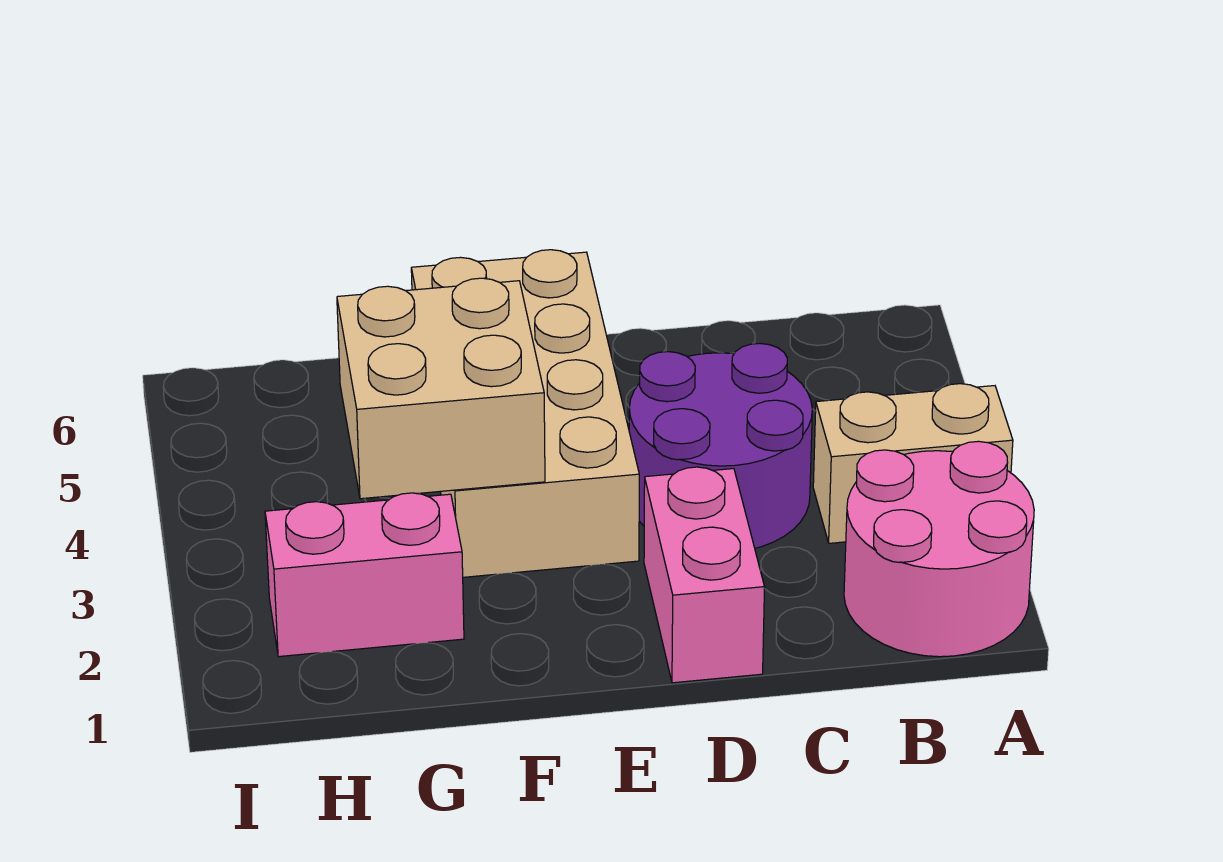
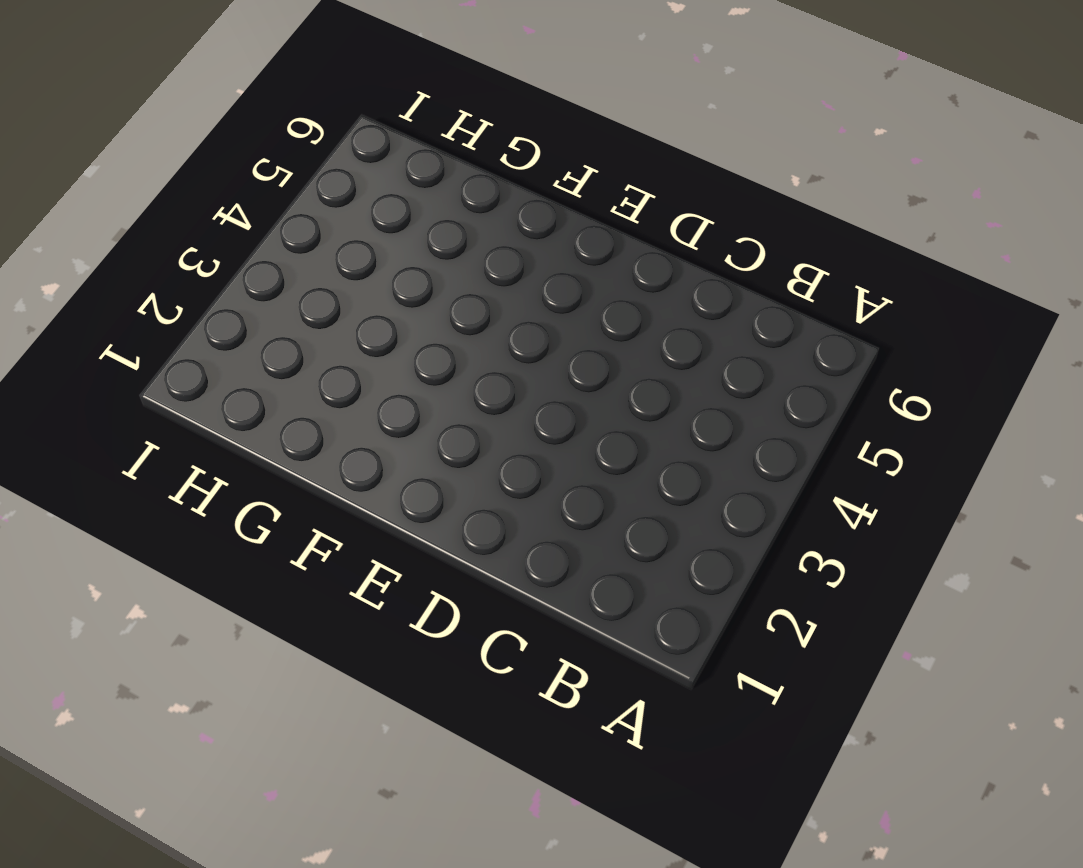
none -> pink round brick A1:B2 level 1
none -> tan brick A3:B3 level 1

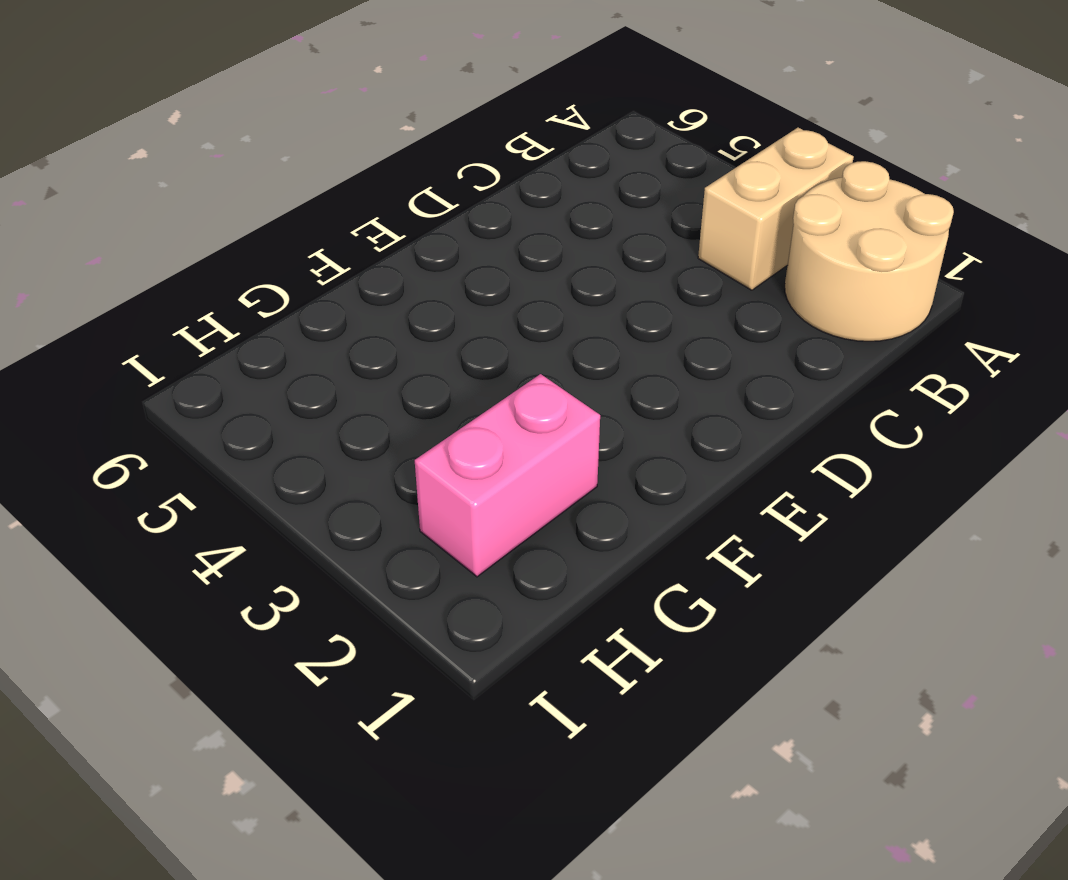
tan round brick A1:B2 level 1 -> pink round brick A1:B2 level 1
none -> purple round brick C3:D4 level 1
none -> pink brick D1:D2 level 1

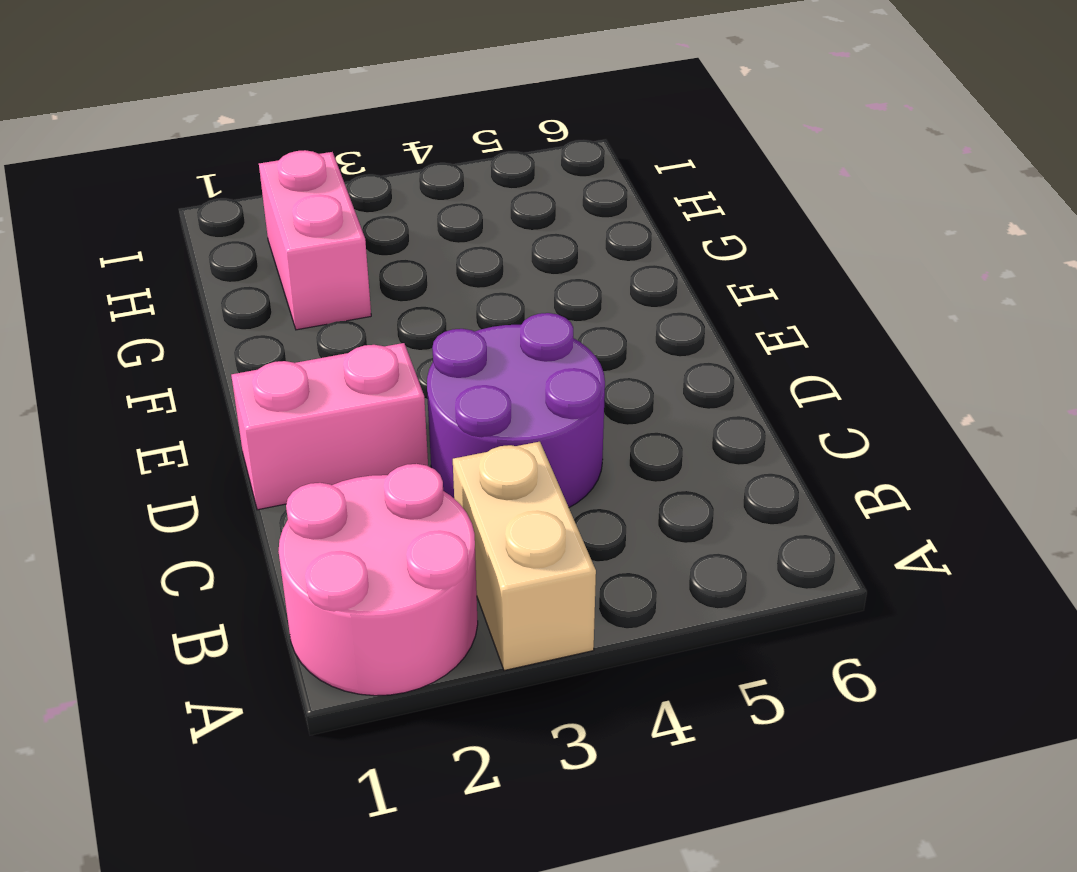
none -> tan brick E3:F6 level 1
none -> tan brick F3:G4 level 2

